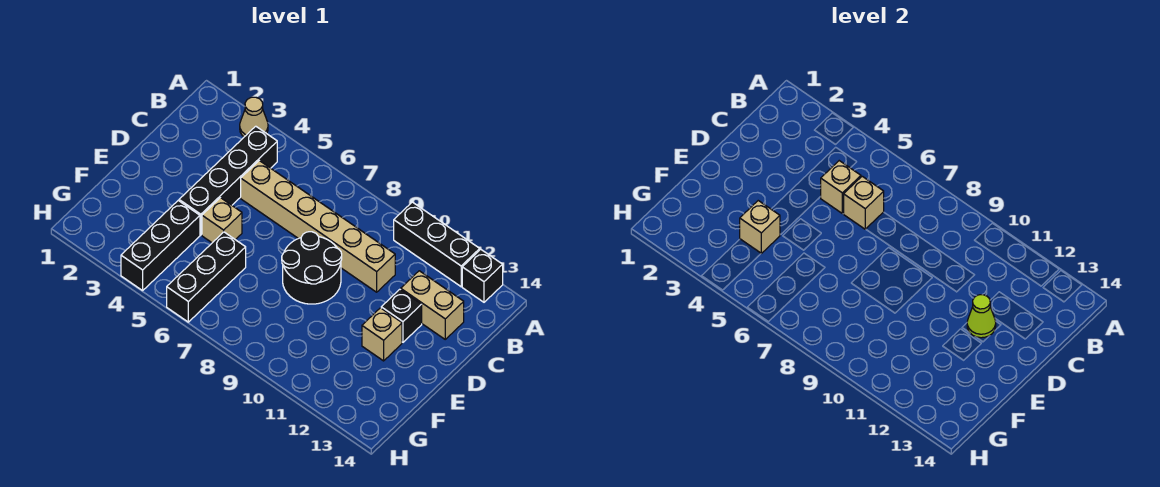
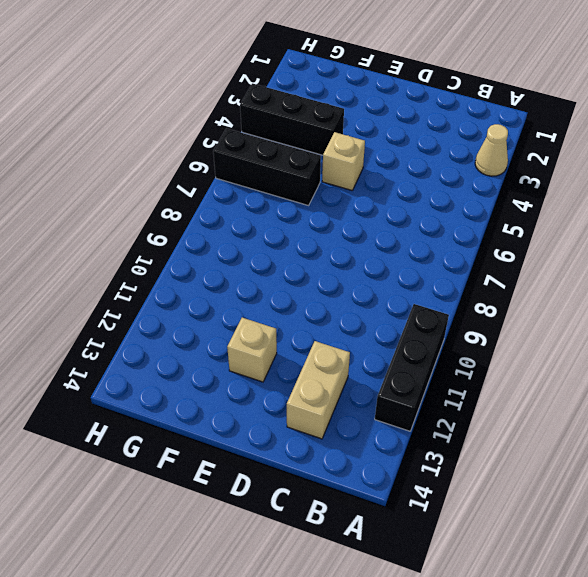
none -> black brick A13 level 1
none -> black brick B4:E4 level 1
none -> tan brick C5:C10 level 1

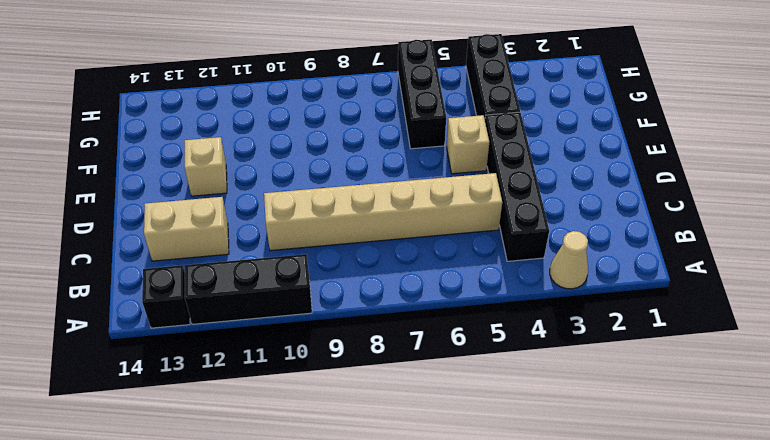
none -> black round brick D8:E9 level 1
none -> black brick D12 level 1
none -> tan brick C5 level 2

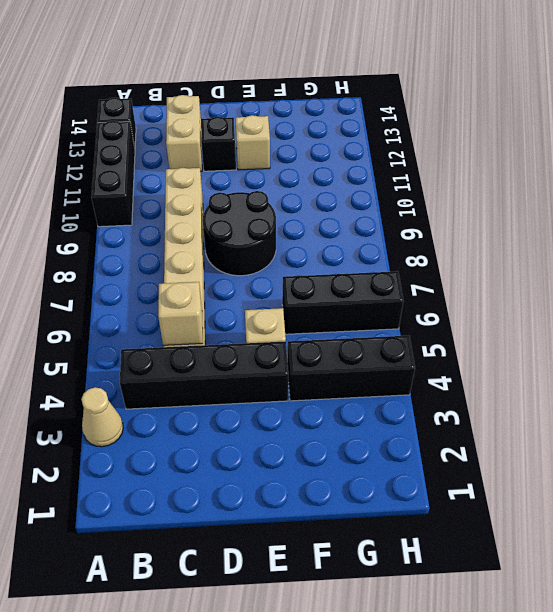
none -> tan brick C6 level 2
none -> lime cone D12 level 2
none -> tan brick F4 level 2

